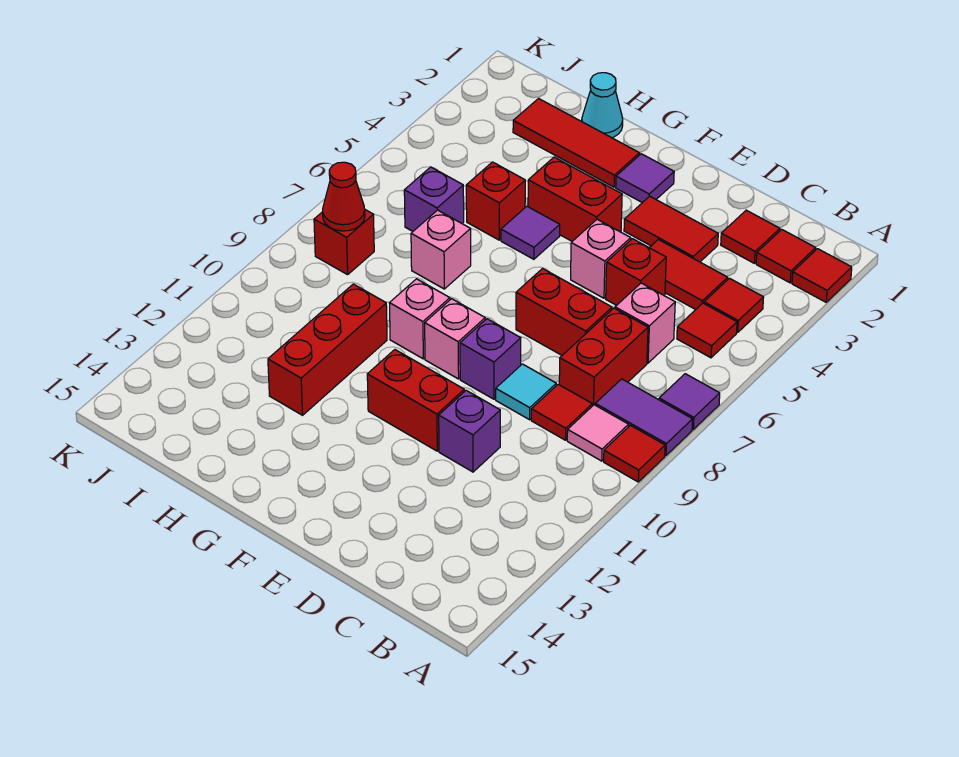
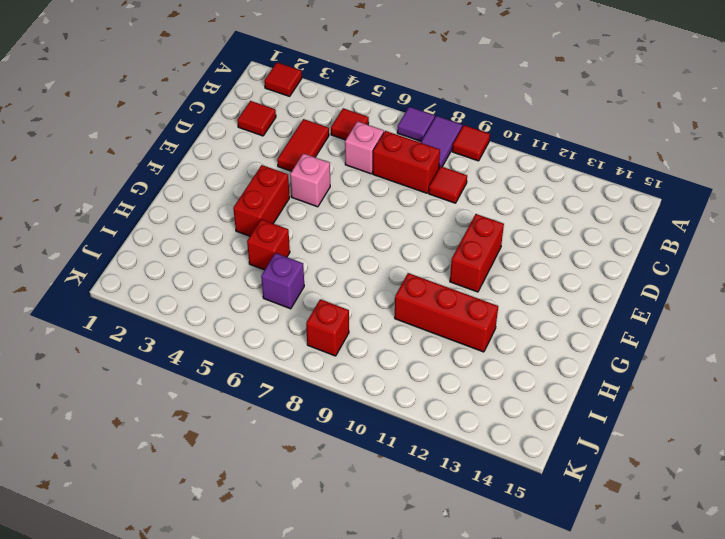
none -> red tile B2 level 1
none -> red tile B4 level 1
none -> pink tile B9 level 1
none -> red tile D3:E3 level 1

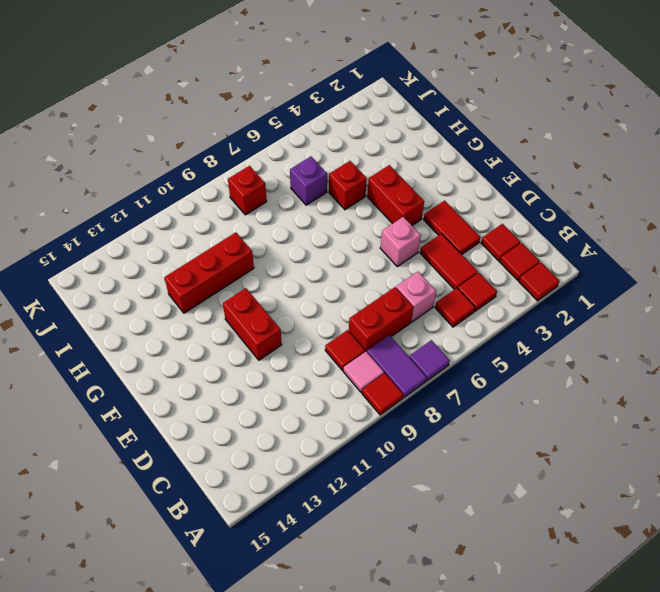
none -> red brick D5 level 1
none -> red brick D7:E7 level 1
none -> cyan tile D9 level 1
none -> purple brick D11 level 1

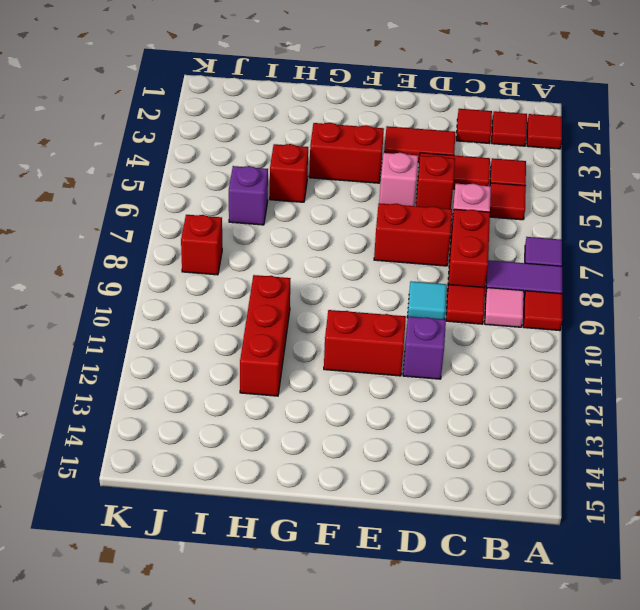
none -> purple brick E9 level 1
none -> purple tile F2 level 1
none -> pink brick F9 level 1
none -> red tile G2:I2 level 1

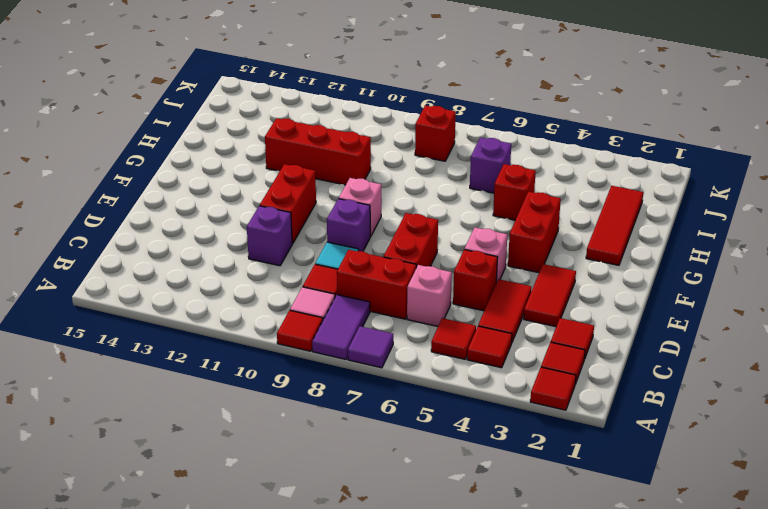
none -> purple tile F2 level 1
none -> purple tile G5 level 1
none -> pink brick G9 level 1
none -> cyan cone H1 level 1

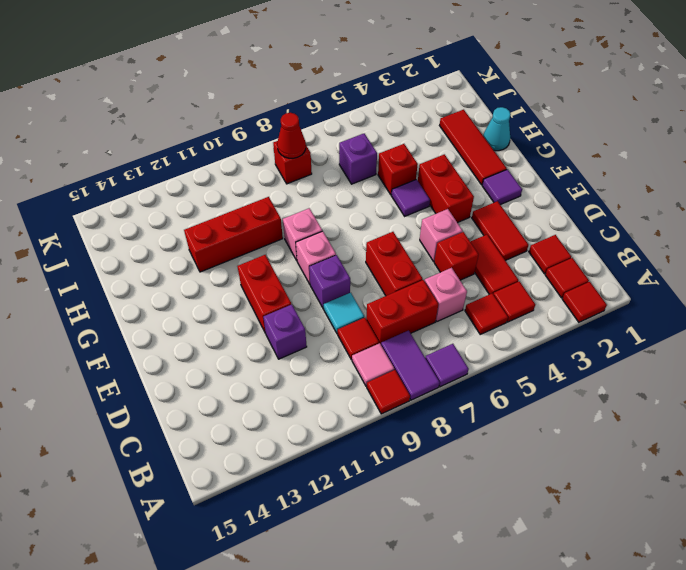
none -> pink brick H7 level 1

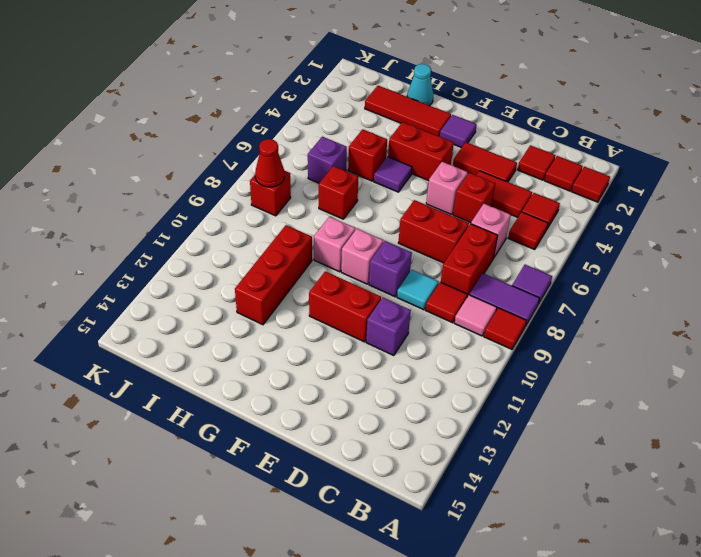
red brick H7 level 1 -> pink brick H7 level 1

